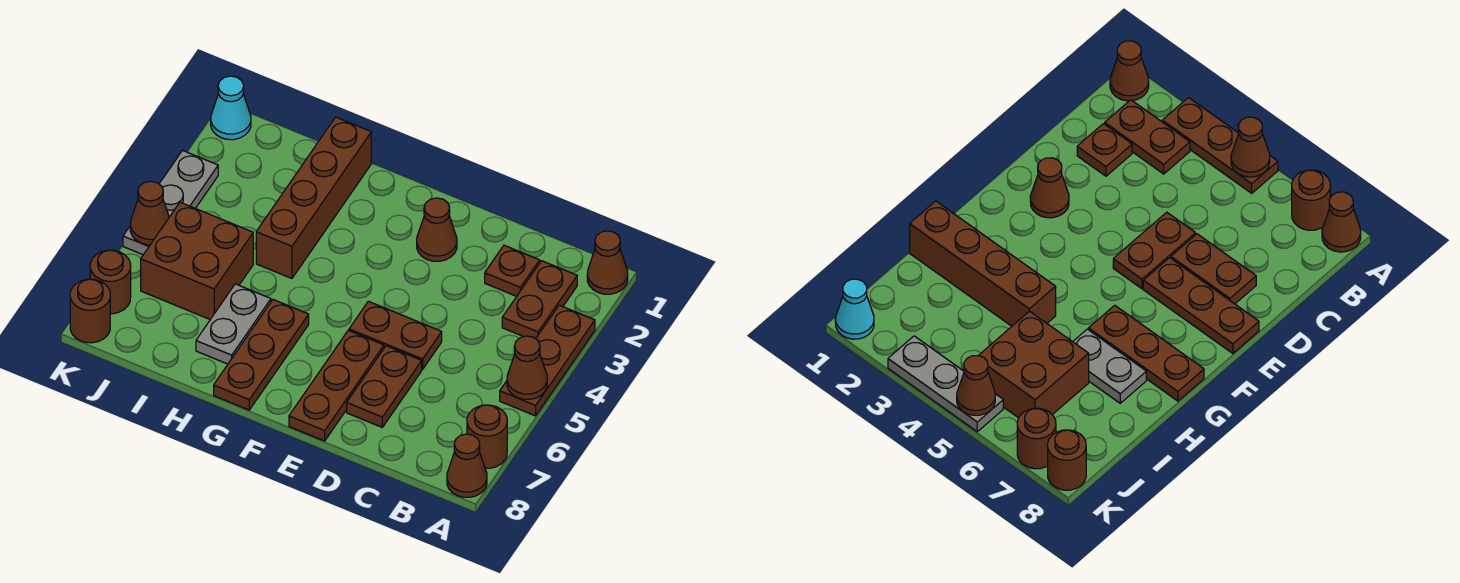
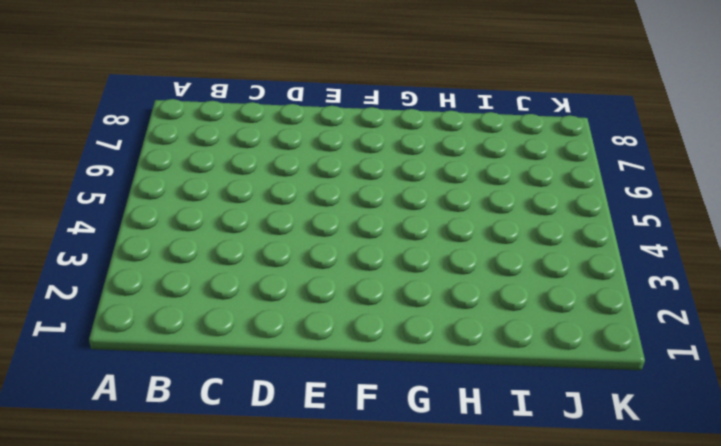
none -> brown cone A1 level 1
none -> brown plate A3:A5 level 1
none -> brown round brick A7 level 1

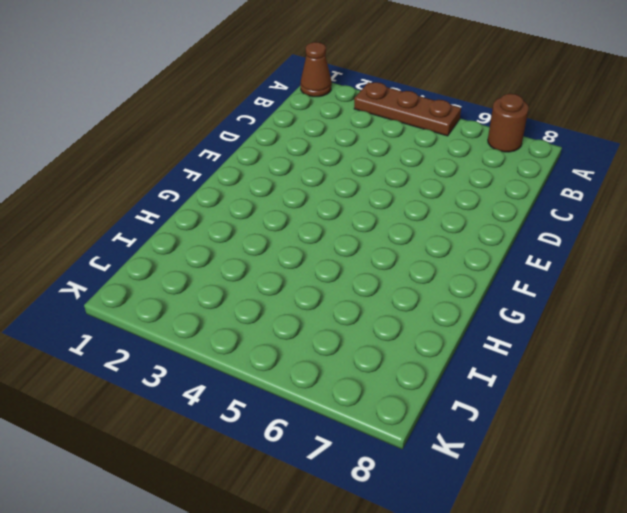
none -> brown cone A8 level 1
none -> brown plate B2:B3 level 1
none -> brown plate C2 level 1

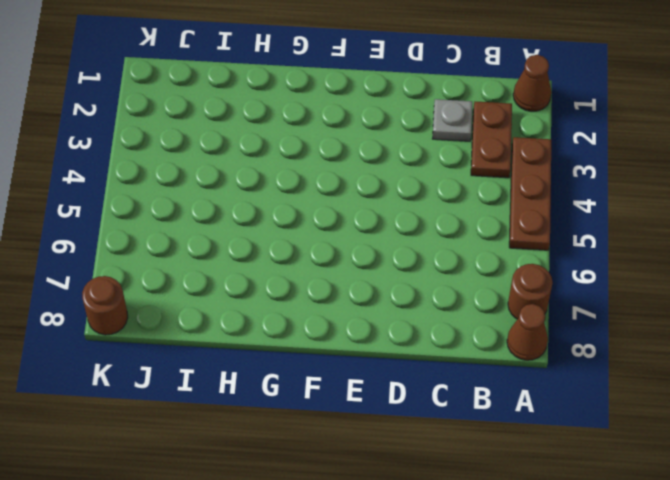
grey plate C2 level 1 -> brown plate C2 level 1
none -> brown plate D5:E5 level 1
none -> brown plate D6:D7 level 1
none -> brown cone E2 level 1

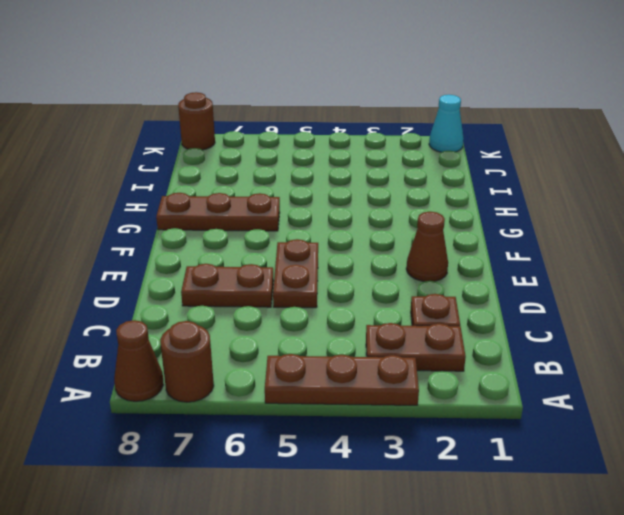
none -> brown cone A1 level 1
none -> brown plate E6:E8 level 1
none -> brown brick H1:H4 level 1

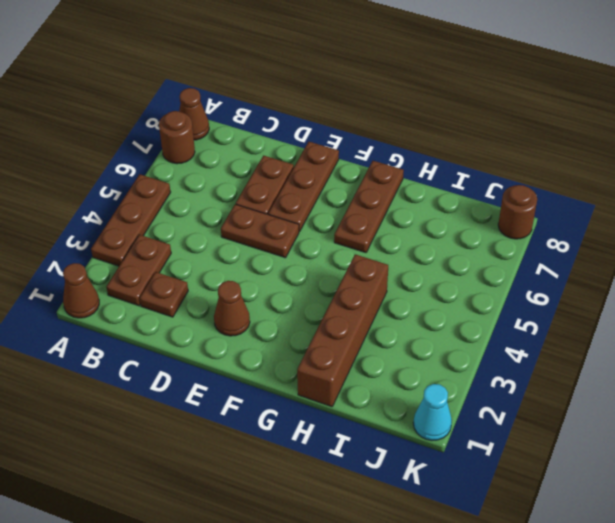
none -> grey plate H6:H7 level 1
none -> brown brick I5:J6 level 1
none -> grey plate K3:K5 level 1

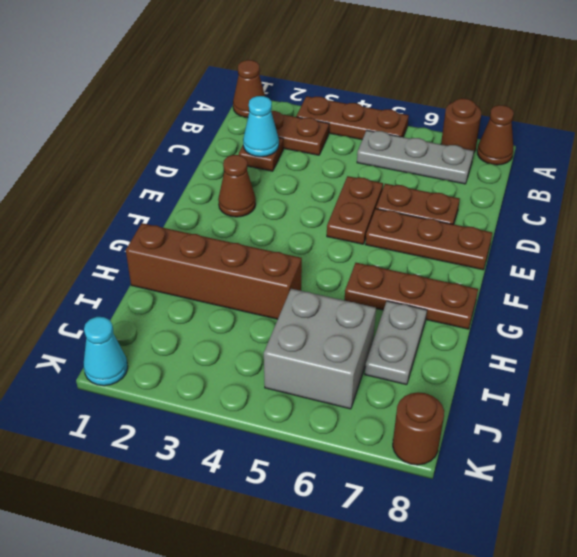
grey plate B5:B7 level 1 -> grey plate K3:K5 level 1
cyan cone C2 level 2 -> none
grey plate H7:I7 level 1 -> grey plate H6:H7 level 1
grey brick I5:J6 level 1 -> brown brick I5:J6 level 1
none -> brown round brick K7 level 1
none -> brown cone A5 level 2
none -> brown cone K5 level 2

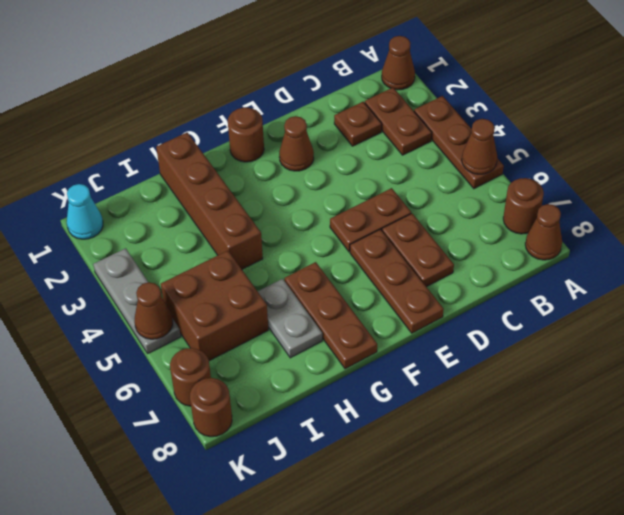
brown round brick F1 level 1 -> none

